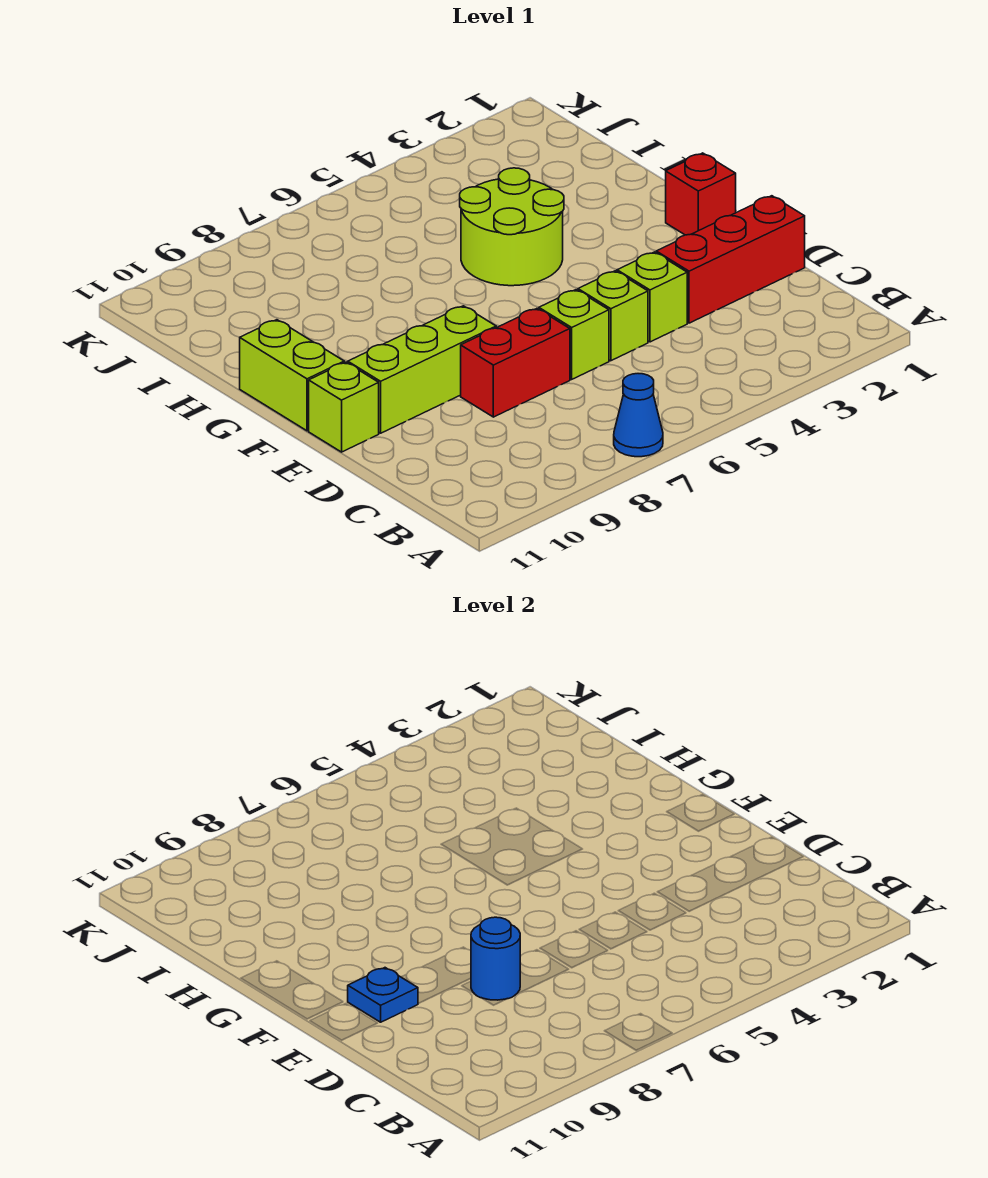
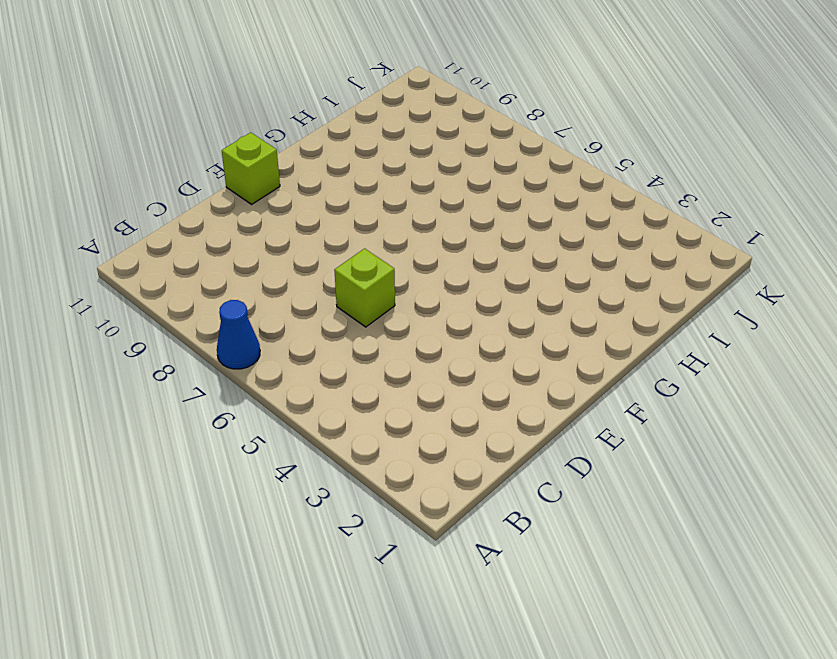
none -> red brick D1:D3 level 1
none -> lime brick D4 level 1
none -> lime brick D5 level 1

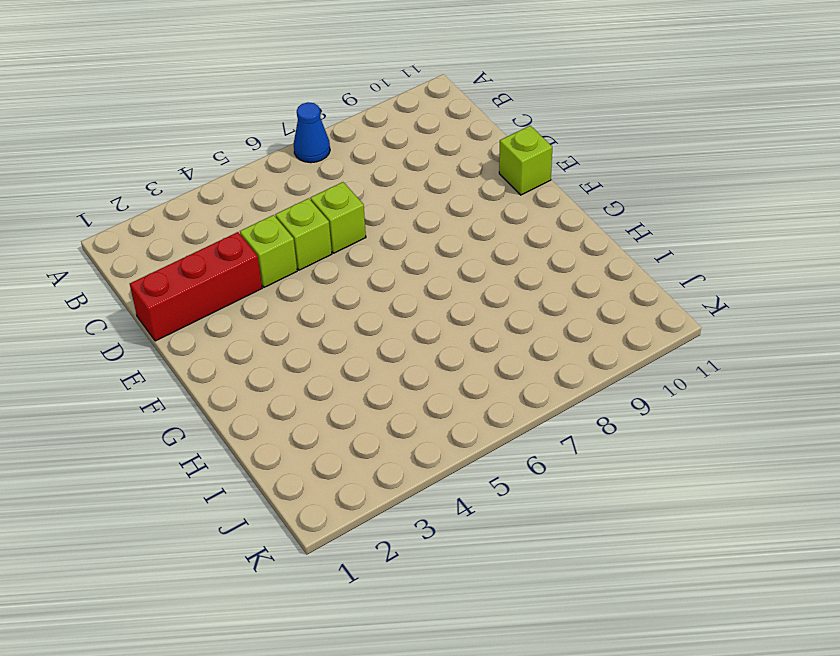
none -> red brick D7:D8 level 1
none -> lime brick E8:E10 level 1
none -> red brick F1 level 1

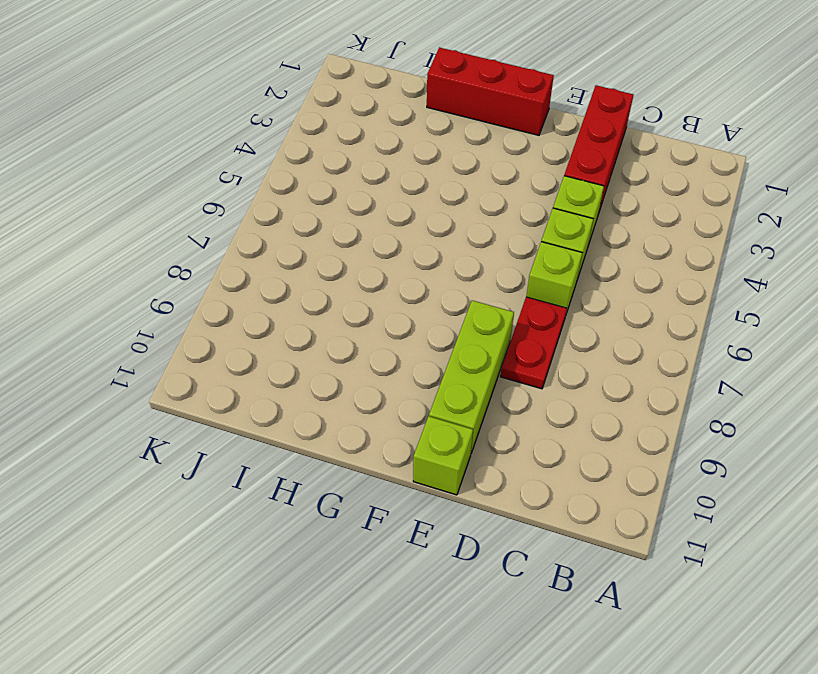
red plate D7:D8 level 1 -> red brick D7:D8 level 1
red brick F1:H1 level 1 -> red brick F1 level 1
none -> blue cone A7 level 1
none -> lime brick F11:G11 level 1
none -> lime round brick G4:H5 level 1

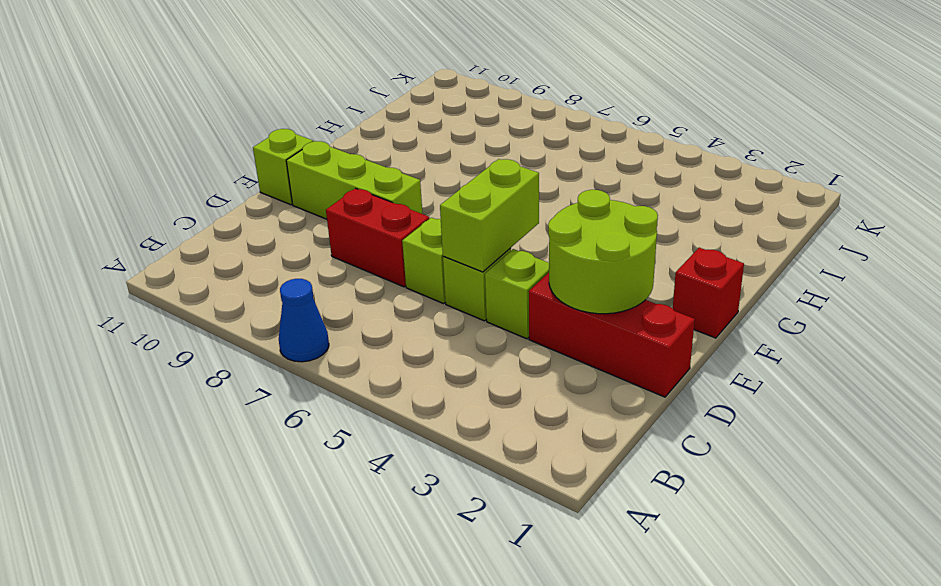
lime round brick D2:E3 level 2 -> lime round brick G4:H5 level 1
lime brick D5:E5 level 2 -> lime brick F11:G11 level 1
none -> blue round brick D8 level 2
none -> blue plate E10 level 2

